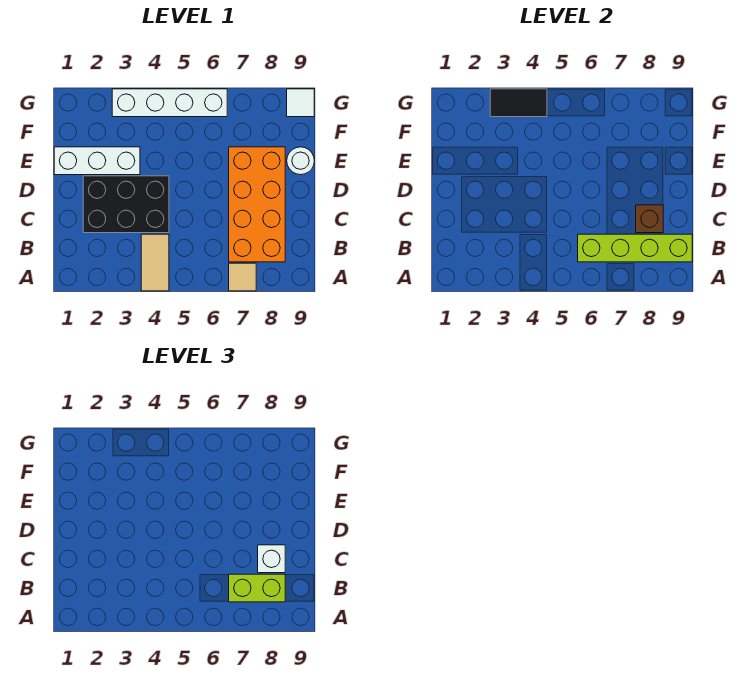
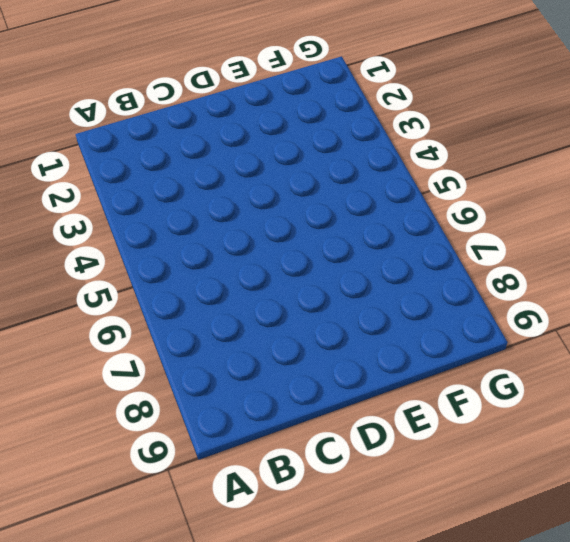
none -> tan tile A4:B4 level 1
none -> tan tile A7 level 1
none -> orange brick B7:E8 level 1

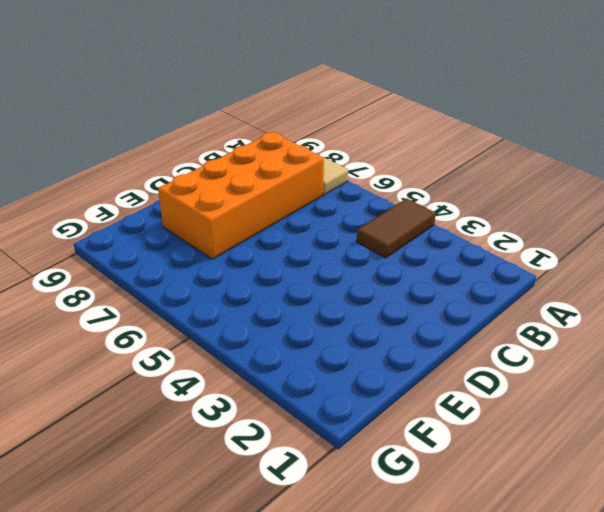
brown tile A4:B4 level 1 -> tan tile A4:B4 level 1
none -> black brick C2:D4 level 1
none -> white brick E1:E3 level 1
none -> white round brick E9 level 1

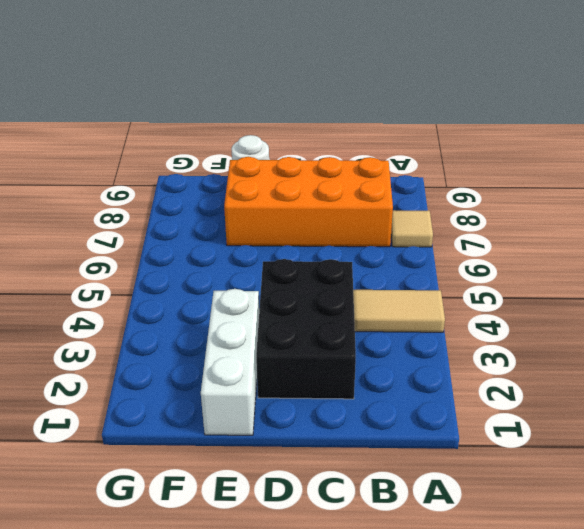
none -> white brick G3:G6 level 1
none -> white tile G9 level 1
none -> lime brick B6:B9 level 2

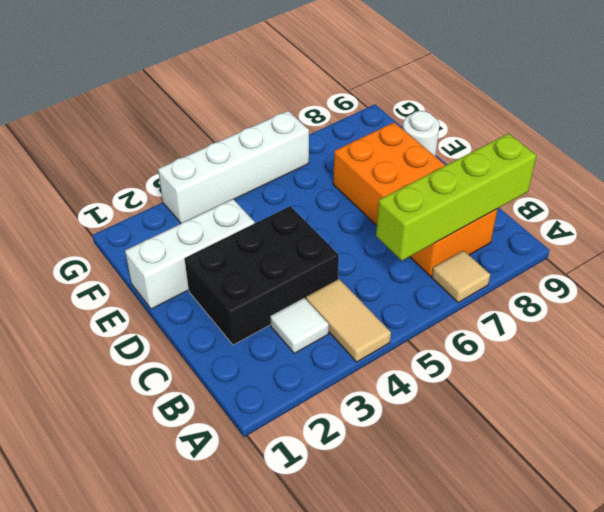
white tile B3 level 1 -> white tile G9 level 1
none -> brown brick C8 level 2
none -> black tile G3:G4 level 2
none -> lime brick B7:B8 level 3

